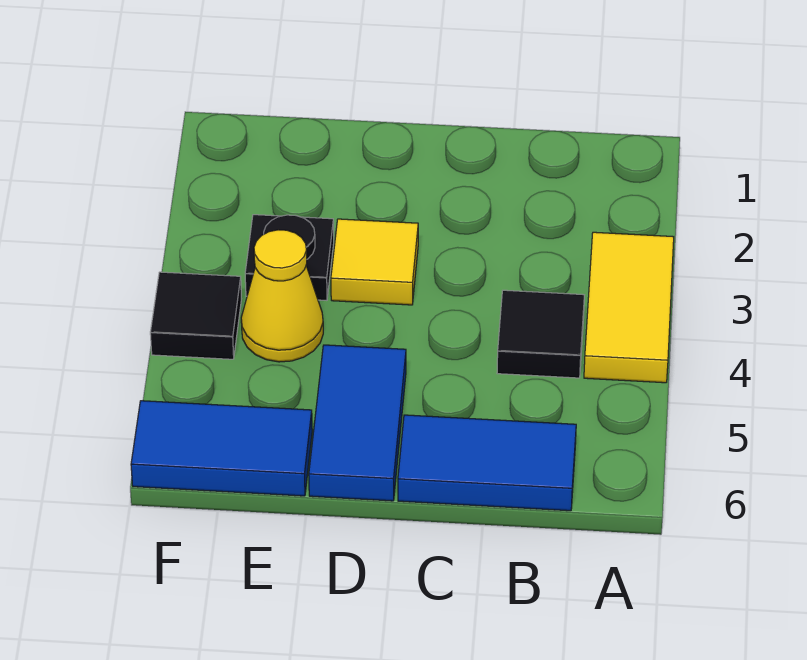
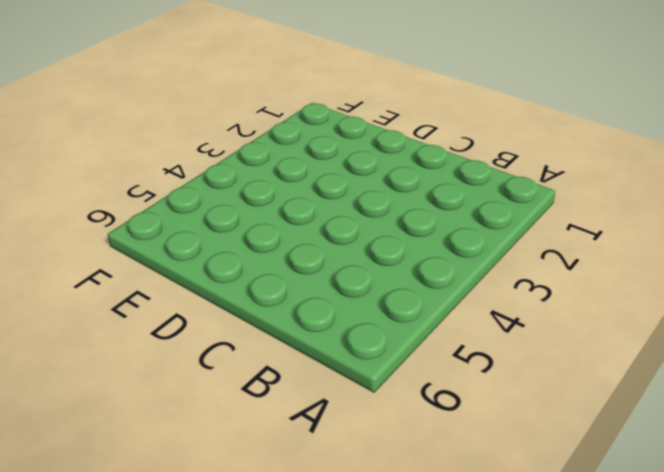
none -> yellow tile A3:A4 level 1
none -> black tile B4 level 1

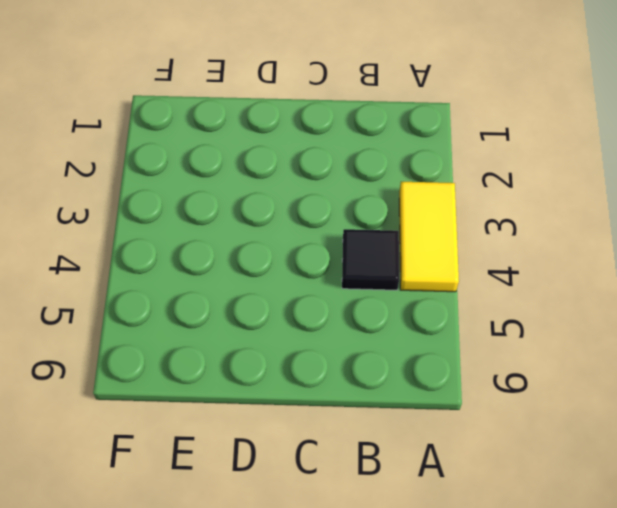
none -> blue tile B6:C6 level 1
none -> yellow tile D3 level 1

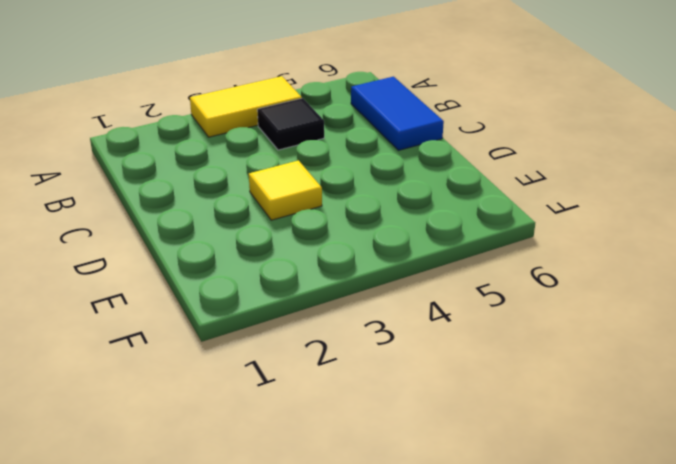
none -> blue tile D5:D6 level 1
none -> black plate E3 level 1

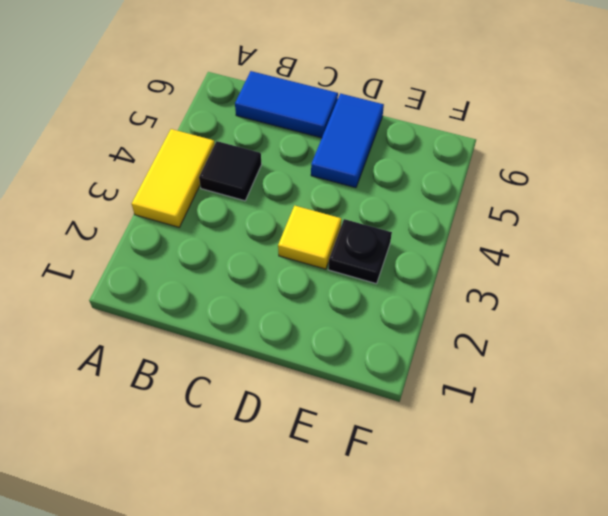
none -> yellow cone E4 level 1
none -> blue tile E6:F6 level 1

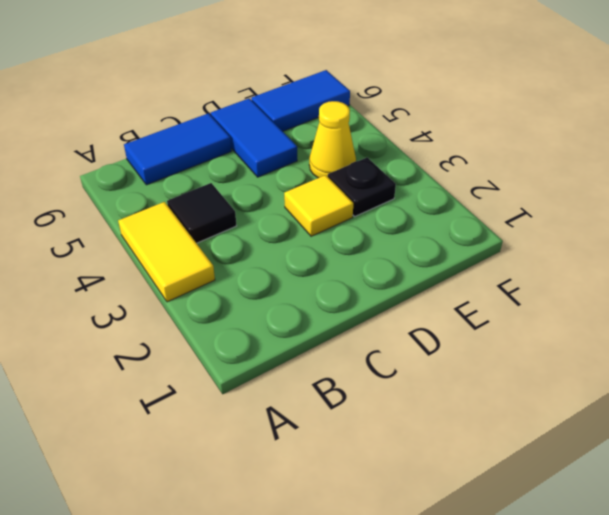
none -> black tile F4 level 1

